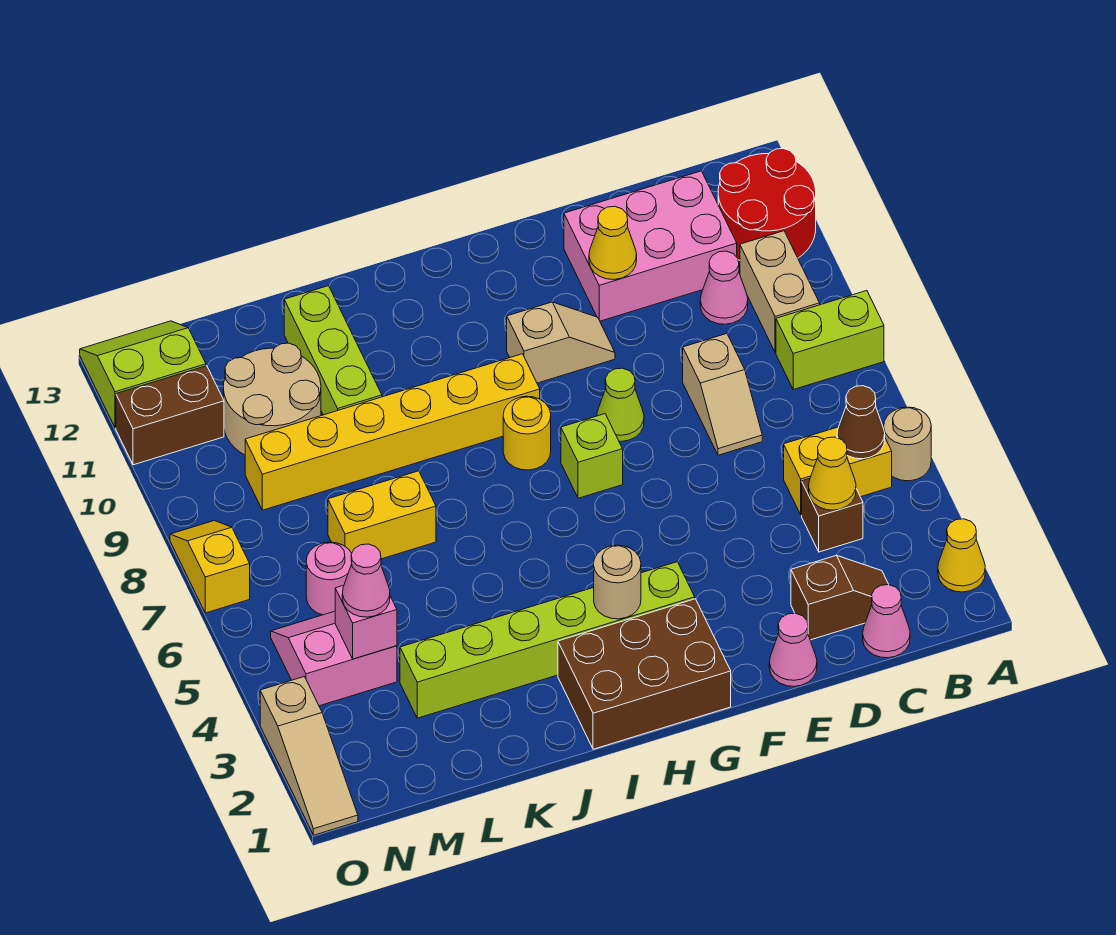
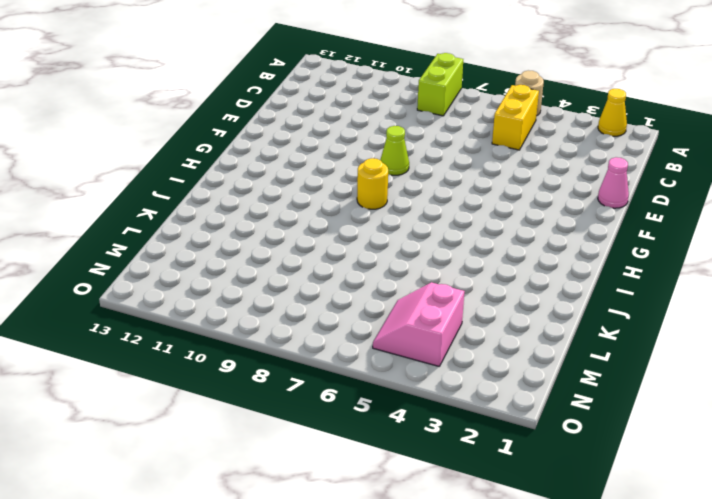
none -> red round brick A11:B12 level 1
none -> tan brick B9:B10 level 1
none -> pink cone C1 level 1
none -> brown slope C2:D2 level 1 top D

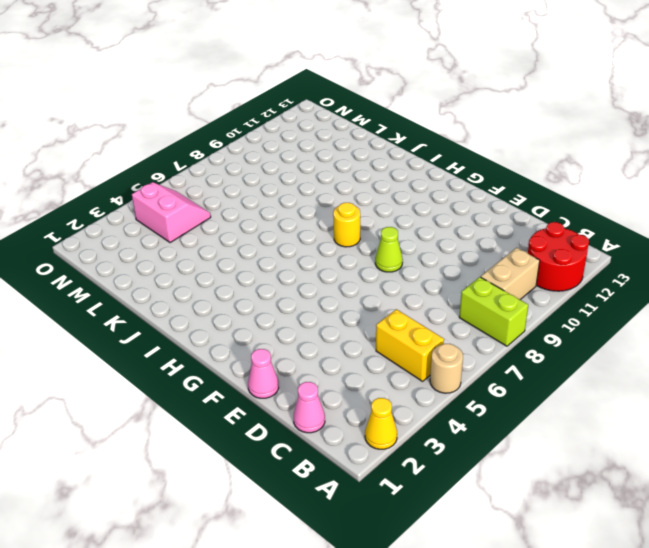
none -> brown slope C2:D2 level 1 top D
none -> brown brick C4 level 1
none -> pink cone C10 level 1
none -> pink brick C11:E12 level 1

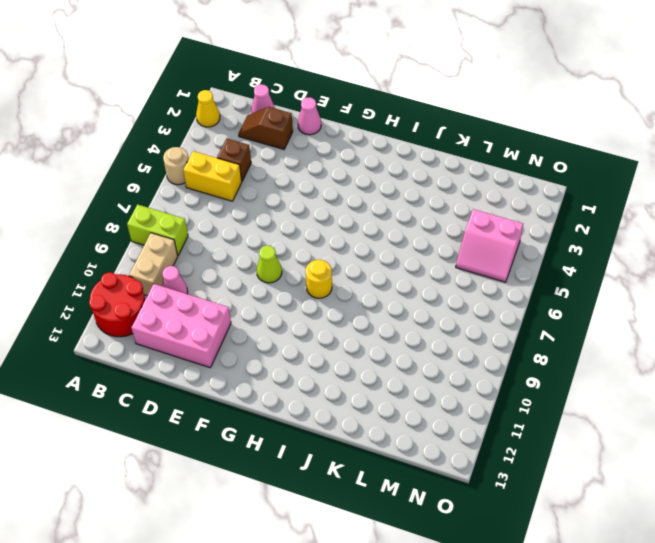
none -> tan slope D7:D8 level 1 top 8
none -> tan slope F10:G10 level 1 top G
none -> brown brick G1:I2 level 1
none -> lime brick G3:L3 level 1

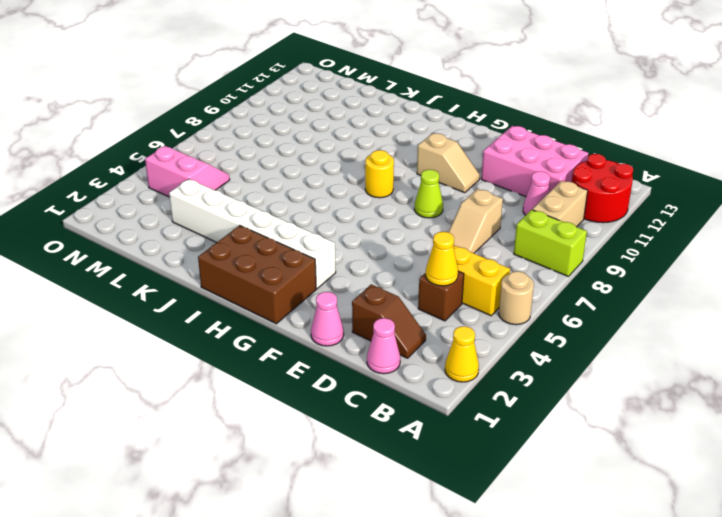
white brick G3:L3 level 1 -> lime brick G3:L3 level 1
none -> lime brick G7 level 1
none -> yellow brick H9:M9 level 1
none -> yellow brick K7:L7 level 1
none -> lime brick K10:K12 level 1

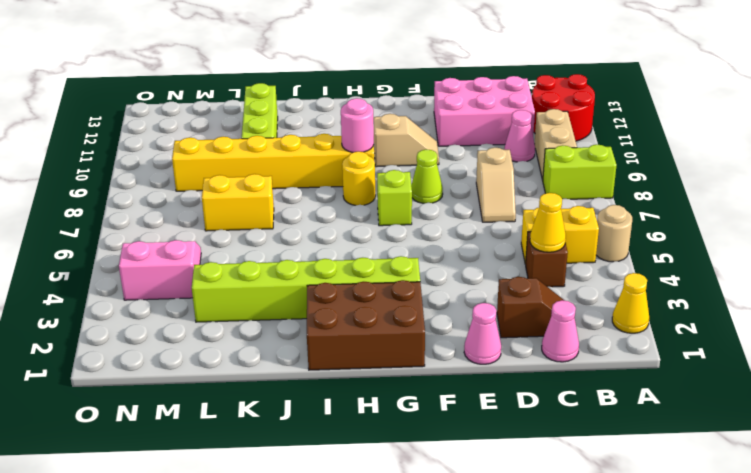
pink round brick H9 level 2 -> pink round brick M6 level 1
none -> tan round brick L10:M11 level 1
none -> brown brick N11:O11 level 1
none -> lime slope N12:O13 level 1 top 12
none -> tan slope O1:O3 level 1 top 3

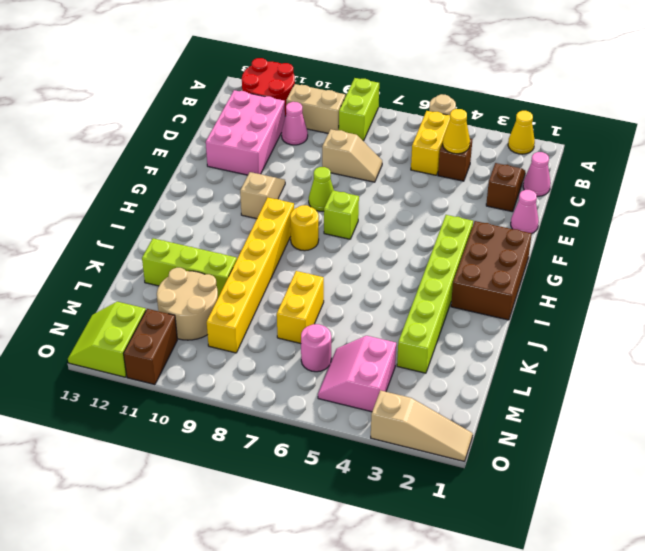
none -> yellow slope O7:O8 level 1 top 7
none -> brown cone B5 level 2
none -> yellow cone E11 level 2
none -> tan round brick H3 level 2

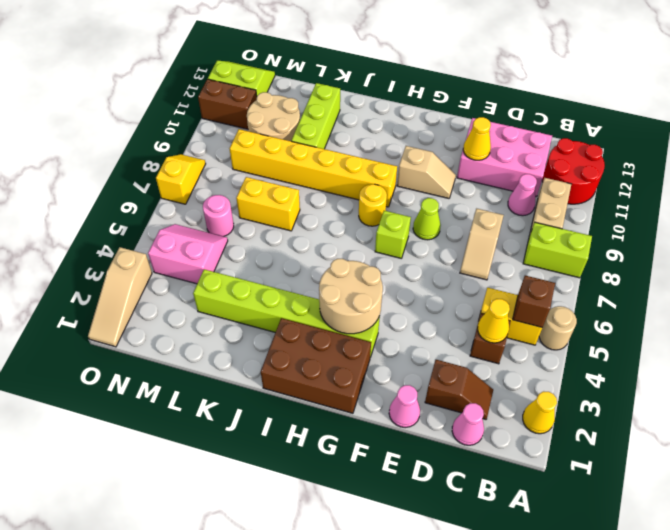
brown brick B5 level 2 -> brown cone B5 level 2
tan round brick G3:H4 level 2 -> tan round brick H3 level 2
none -> pink brick M4 level 2
none -> pink cone M4 level 3

